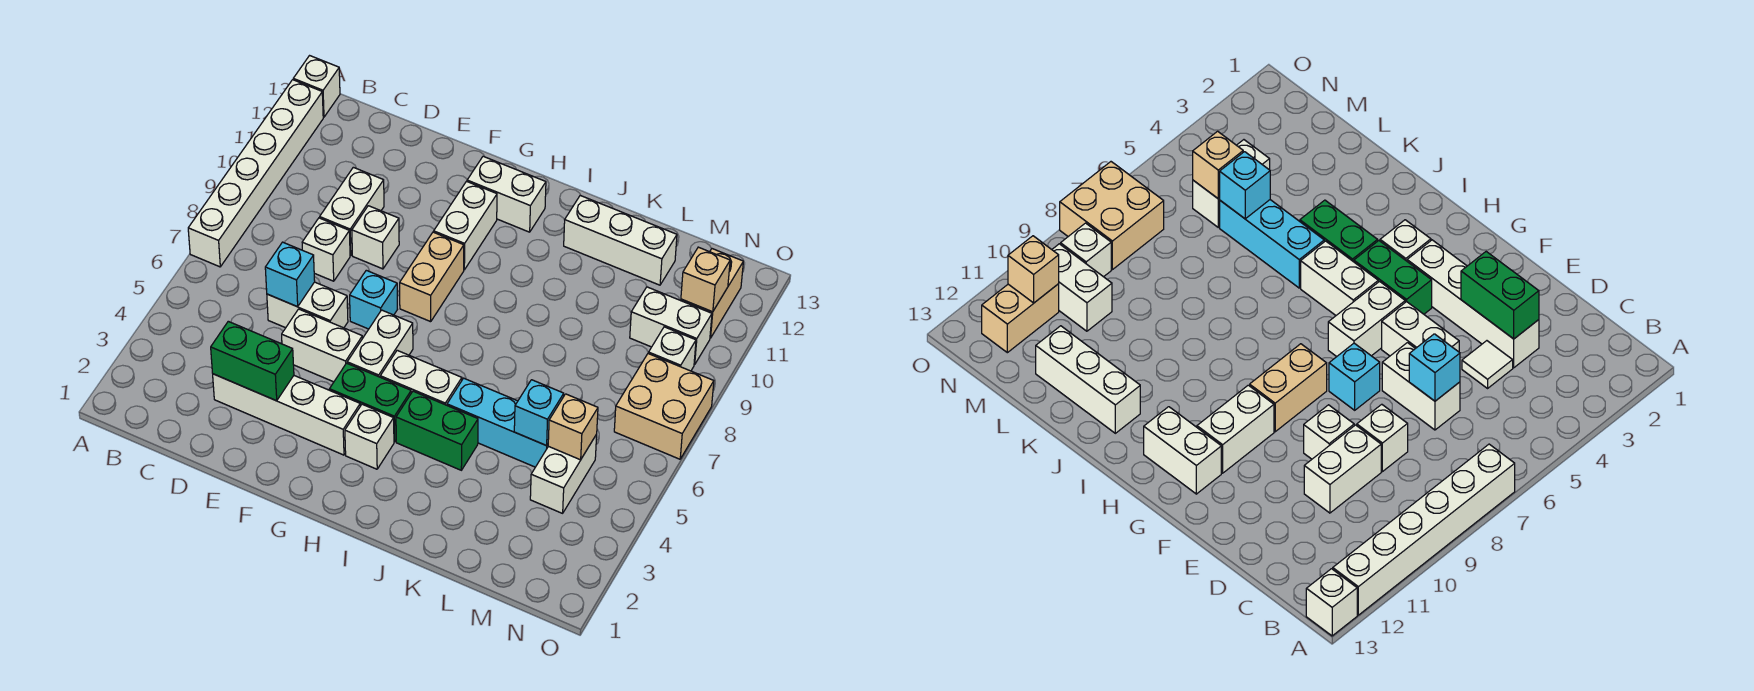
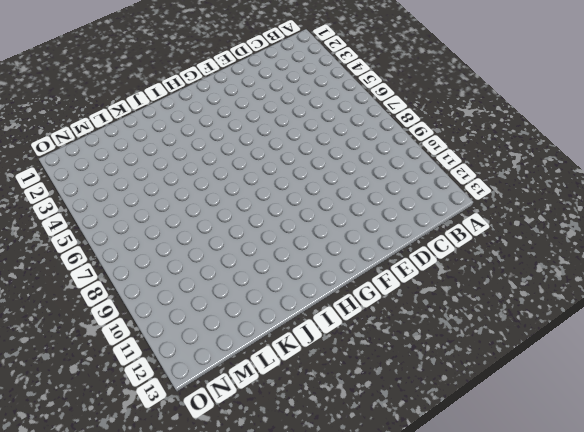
none -> white brick A7:A12 level 1
none -> white brick A13 level 1
none -> white brick D3:G3 level 1
none -> white tile D4 level 1

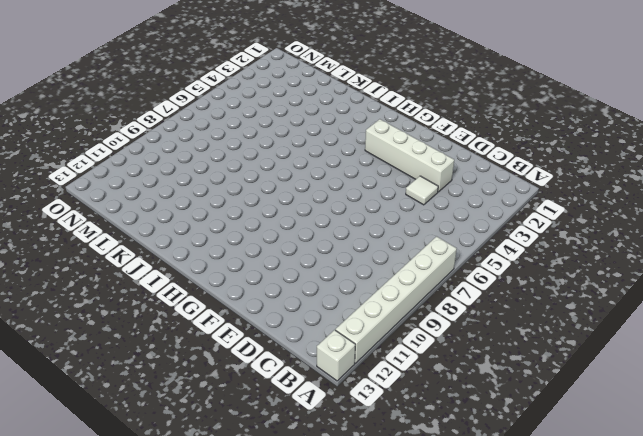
none -> white brick D6:E6 level 1
none -> white brick D8 level 1
none -> white brick D9:D10 level 1
none -> white brick E5:F5 level 1

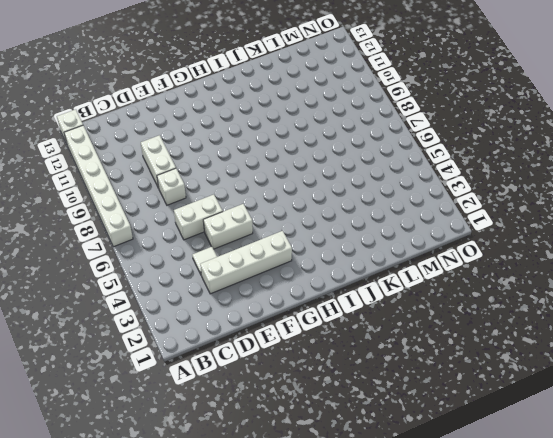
none -> white brick E9 level 1
none -> cyan brick F7 level 1
none -> green brick G4:H4 level 1
none -> white brick G5:G6 level 1

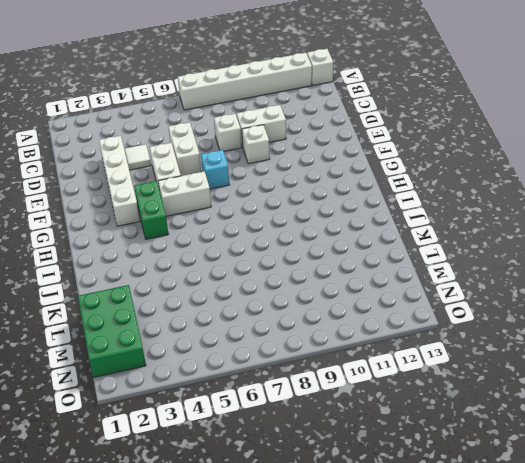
green brick L1:N2 level 1 -> none
none -> tan brick G8:G9 level 1
none -> white brick G10:G11 level 1
none -> white brick G12:H12 level 1
none -> white brick H3 level 1

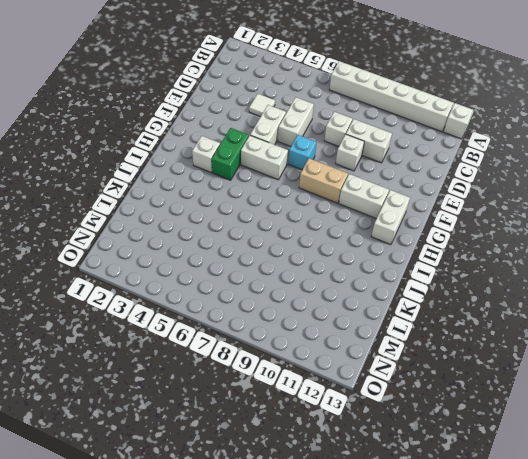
none -> white brick D3:G3 level 1
none -> white brick H5:I5 level 1
none -> green brick I4:J4 level 1
none -> cyan brick J5:L5 level 1

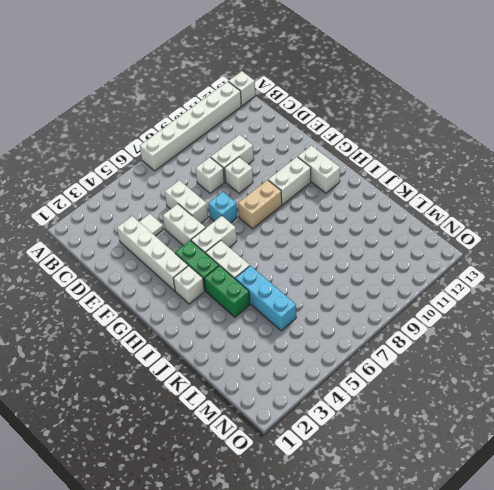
none -> white brick J12:L12 level 1
none -> white brick M4:M5 level 1
none -> white brick M10:N10 level 1
none -> tan brick N7:O8 level 1

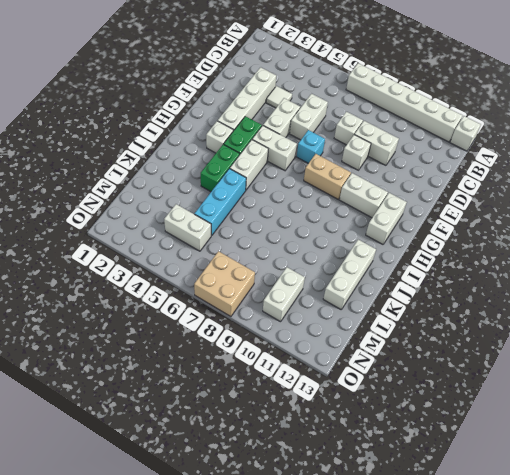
none -> white brick N9 level 1
none -> tan brick N11:N12 level 1
none -> green brick D3:E3 level 2
none -> cyan brick D6 level 2

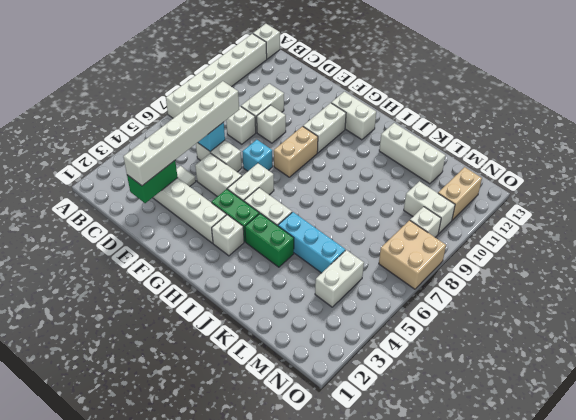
green brick D2:D3 level 2 -> green brick D3:E3 level 2
white brick D2:D7 level 3 -> none
none -> cyan brick L5 level 2
none -> tan brick M5 level 2
none -> tan brick N11 level 2

